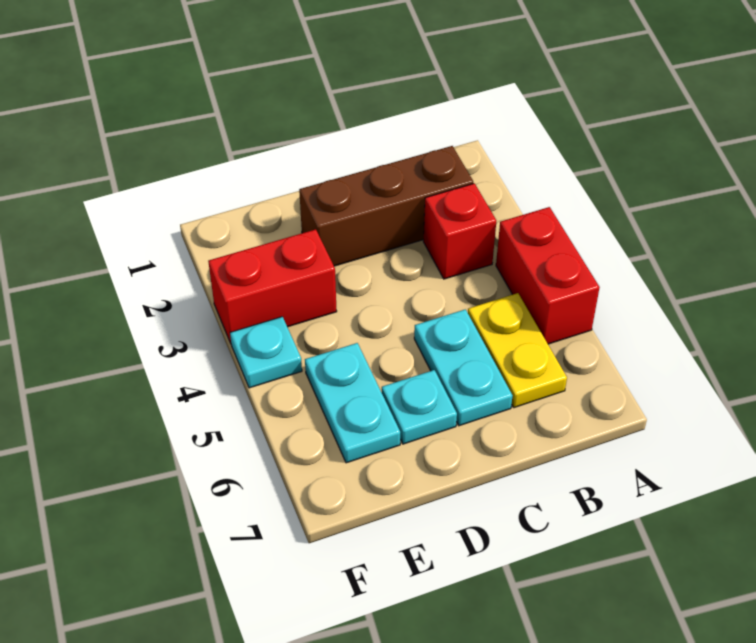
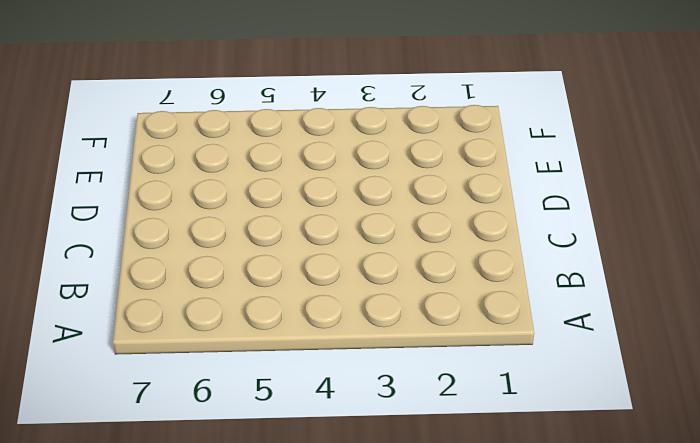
none -> red brick A4:A5 level 1
none -> brown brick B2:D2 level 1

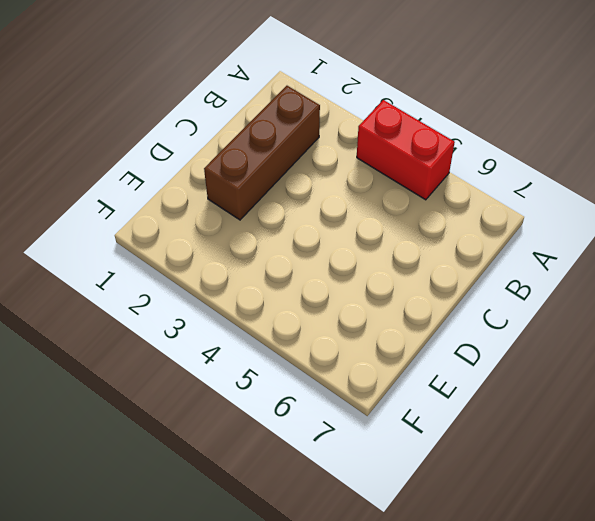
none -> red brick B3 level 1
none -> yellow plate B5:B6 level 1

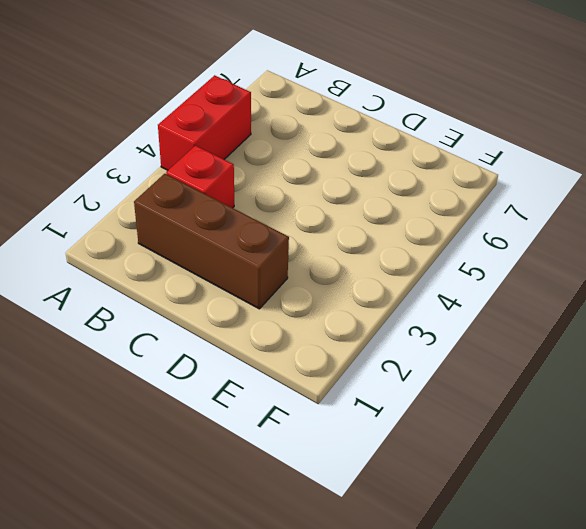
none -> yellow plate B5:B6 level 1
none -> cyan plate C5:C6 level 1

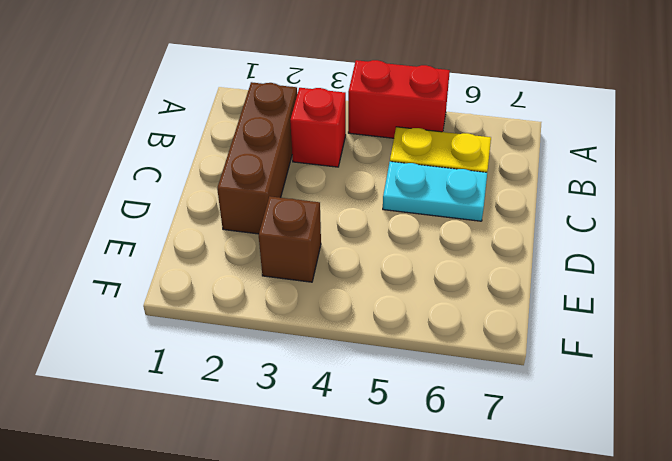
brown brick E3 level 1 -> red brick E3:F3 level 1
none -> cyan plate D6 level 1
none -> cyan plate E5:E6 level 1

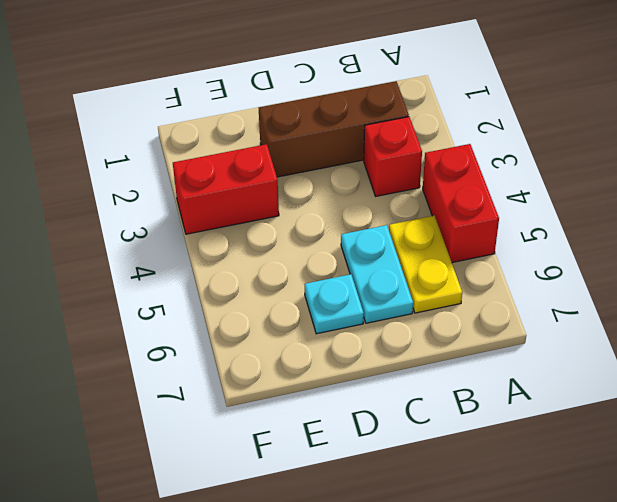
none -> cyan plate E5:E6 level 1
none -> cyan plate F4 level 1

